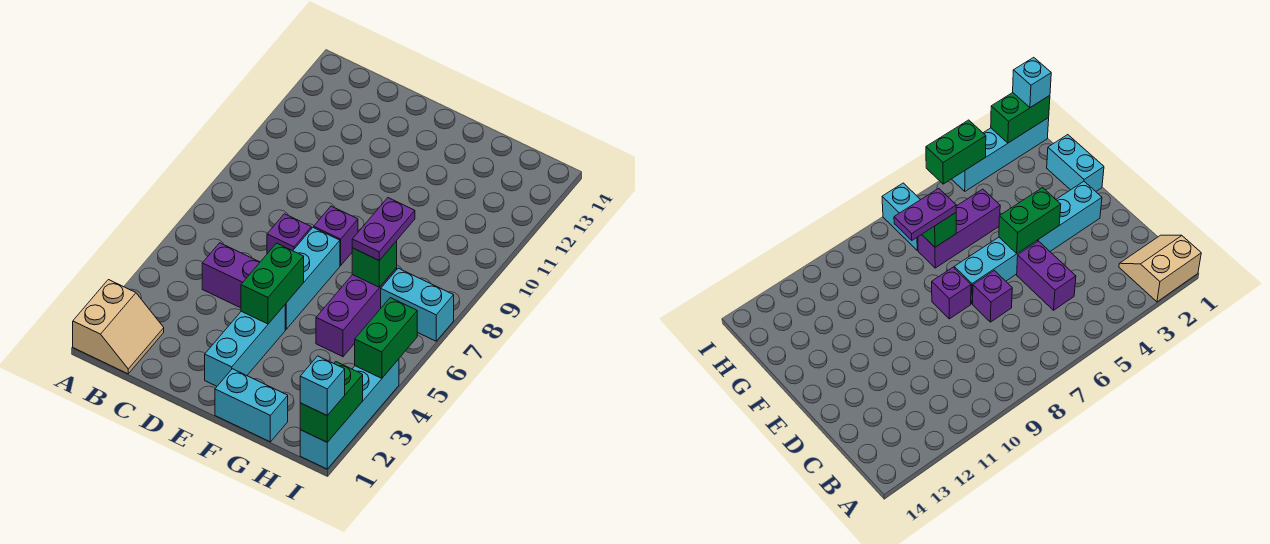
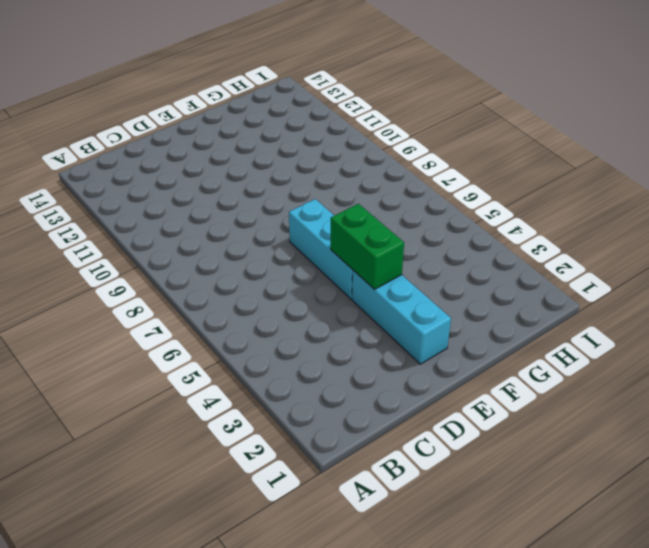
none -> tan slope A1:B2 level 1 top A
none -> purple brick C5:D5 level 1
none -> purple brick D7 level 1

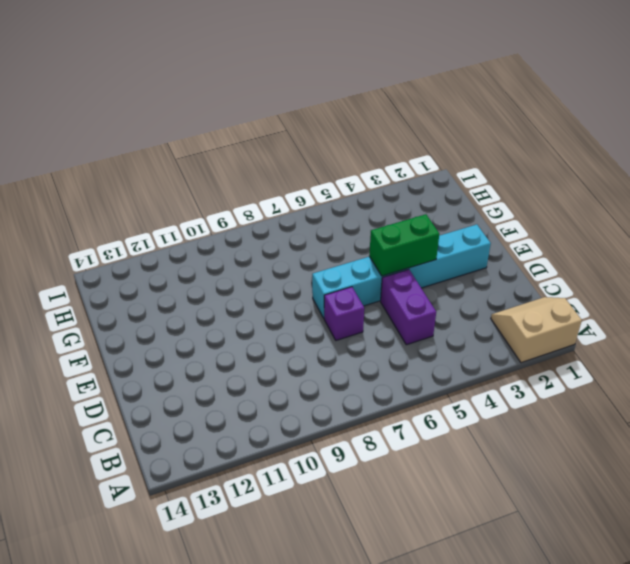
none -> purple brick E8 level 1
none -> cyan brick F1:G1 level 1
none -> purple brick G5:G7 level 1

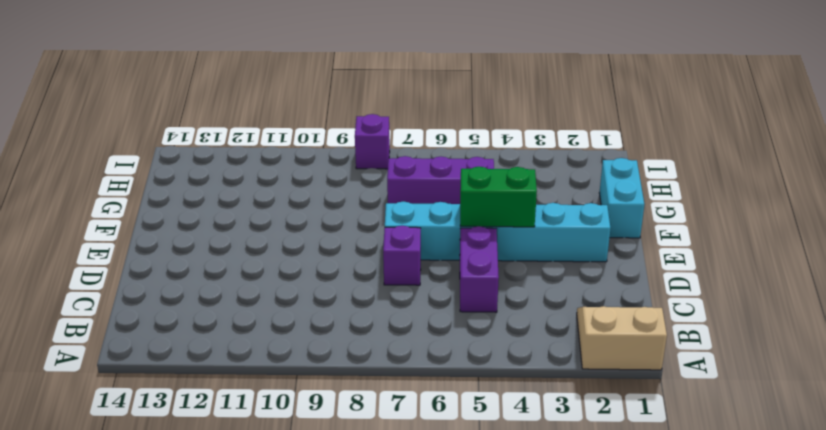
purple brick I8 level 1 -> purple brick E8 level 1
none -> cyan brick H7:I7 level 1
none -> cyan brick I1:I4 level 1
none -> green brick G7 level 2

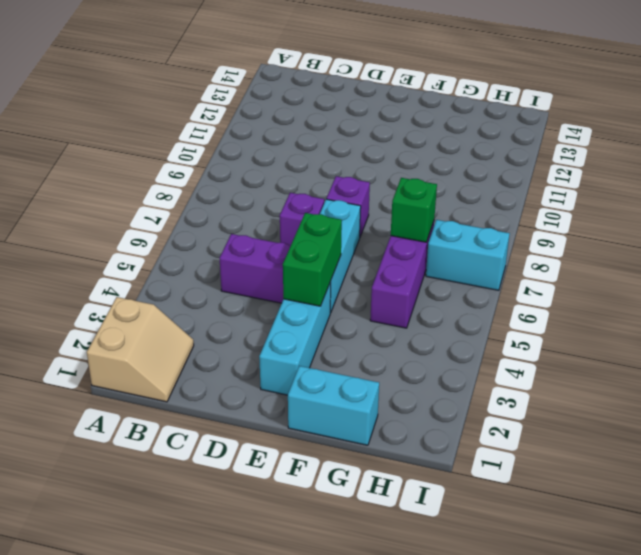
none -> cyan brick I1:I4 level 1
none -> green brick I1:I2 level 2
none -> green brick I4:I5 level 2

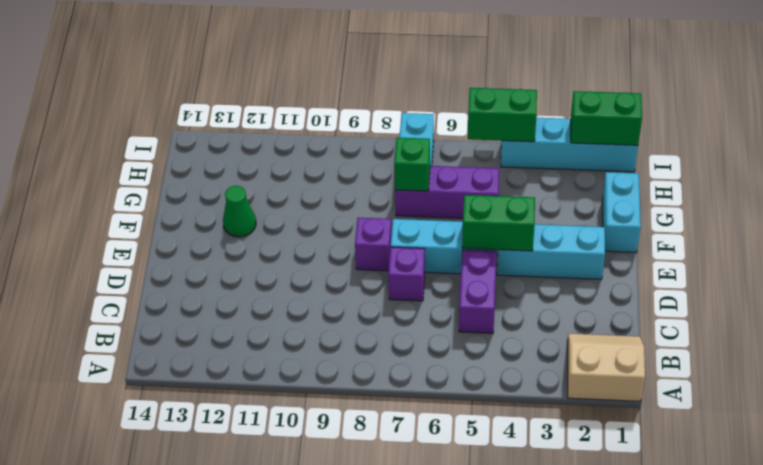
green cone F12 level 1 -> none
none -> purple plate G7:G8 level 3
none -> cyan brick I1 level 3

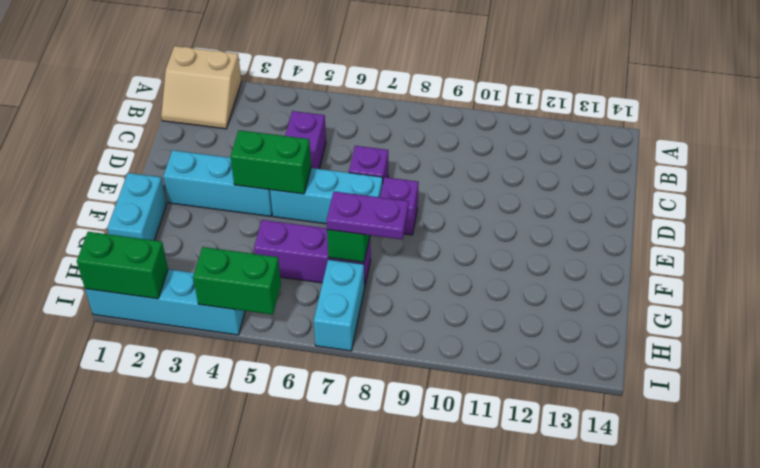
none -> cyan brick I1 level 3

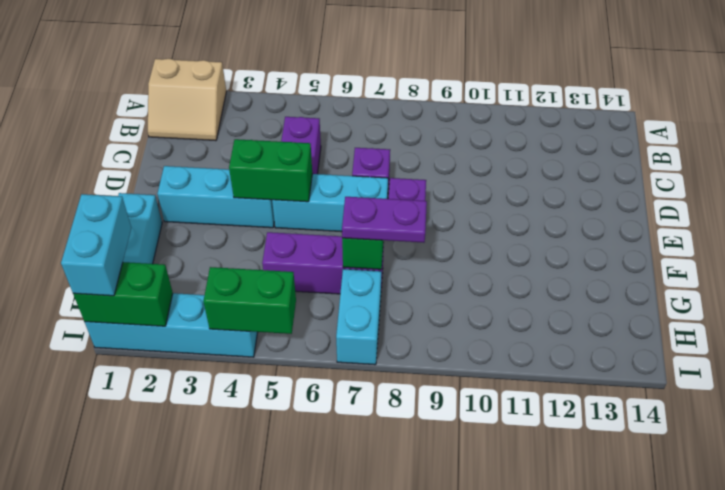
cyan brick H1:I1 level 3 -> cyan brick I1 level 3

